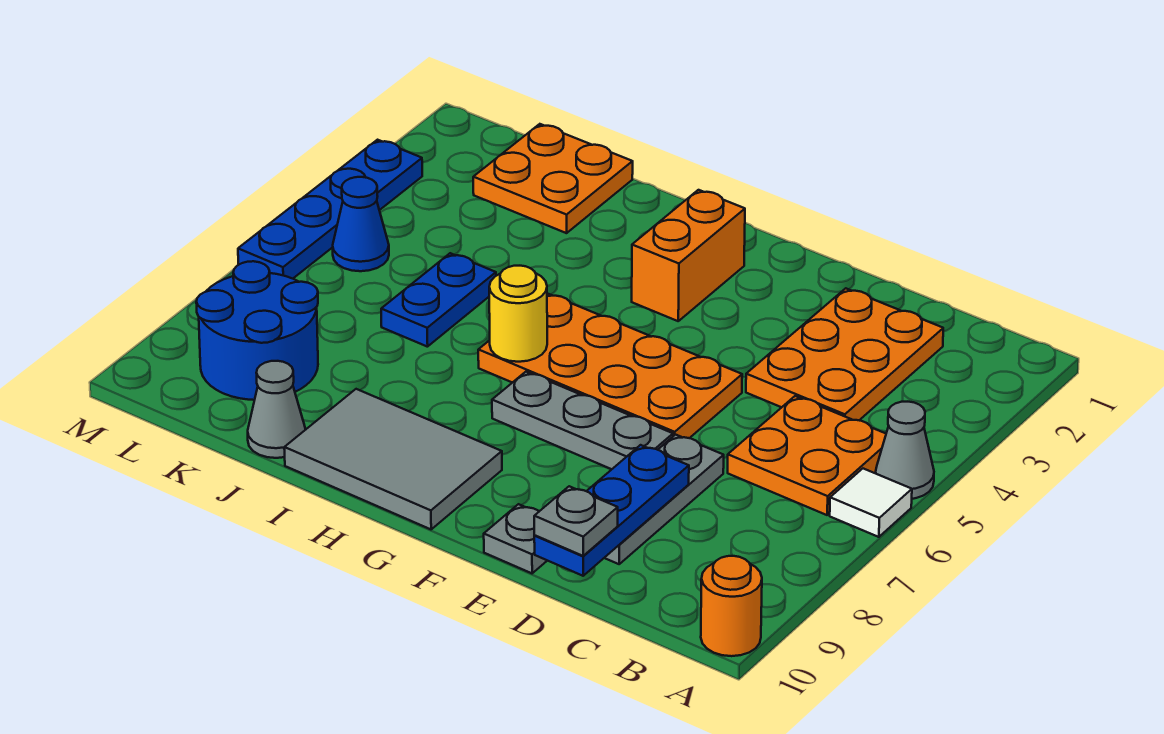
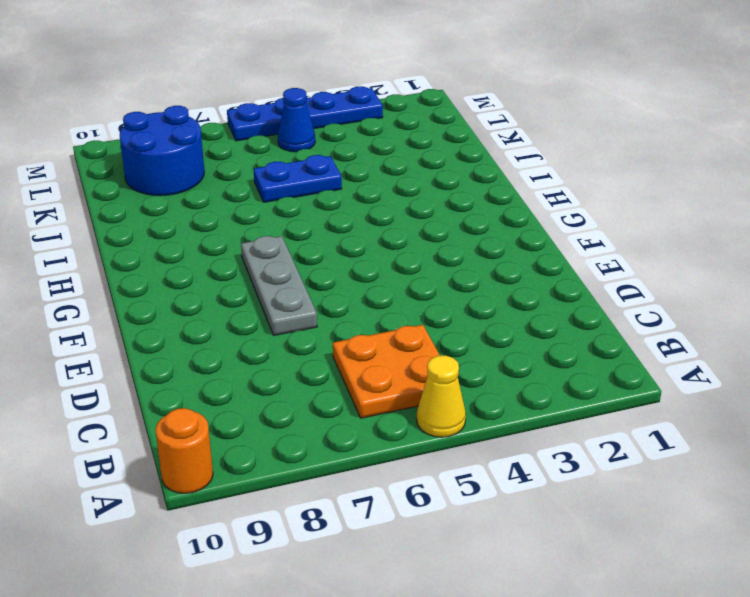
yellow cone A5 level 1 -> grey cone A5 level 1
none -> white tile A6 level 1
none -> orange plate C2:D4 level 1
none -> grey plate D7:D9 level 1

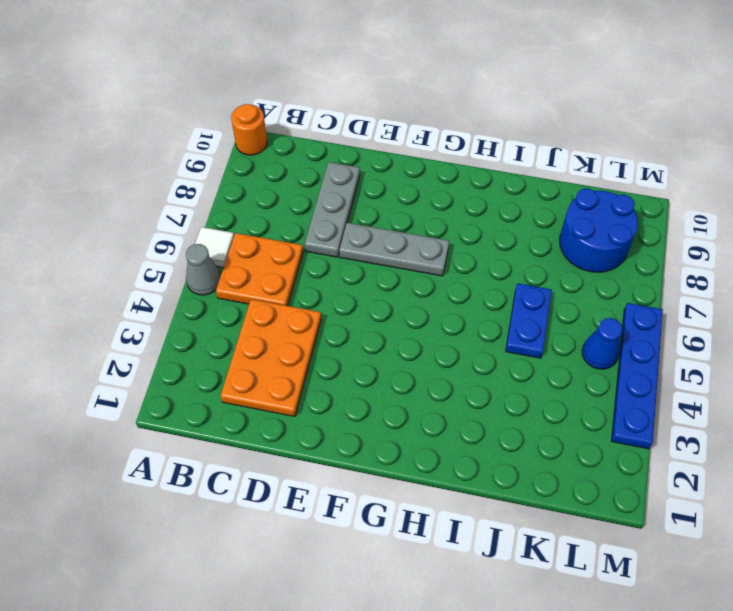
none -> orange plate E5:H6 level 1
none -> grey plate E10 level 1
none -> orange brick G2:G3 level 1

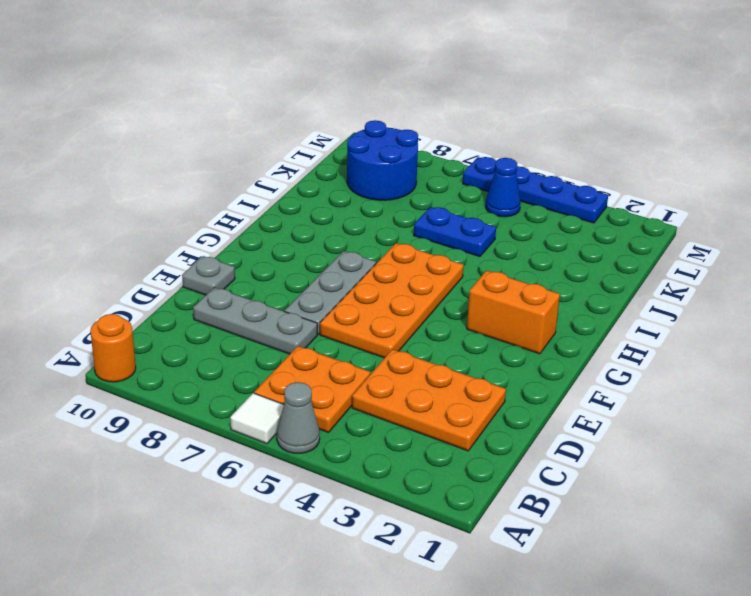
none -> grey tile G9:I10 level 1
none -> orange plate J1:K2 level 1
none -> grey cone J10 level 1

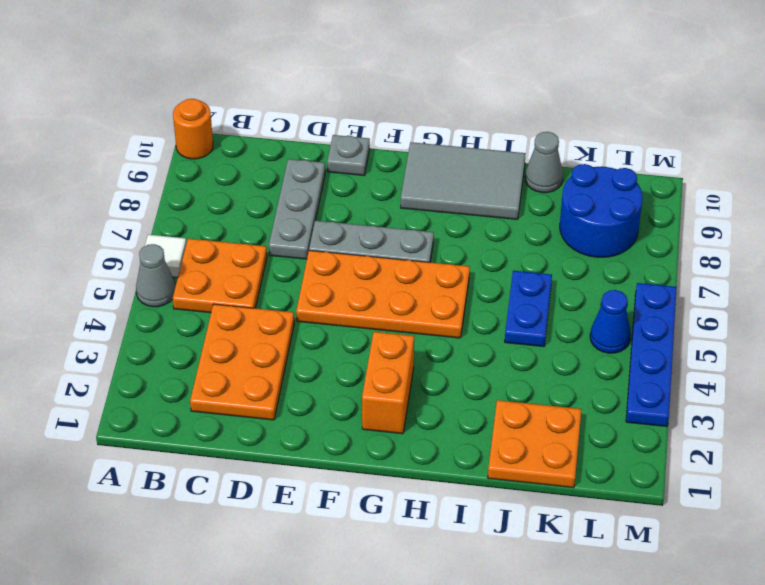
none -> blue plate D8:D10 level 2
none -> yellow round brick H6 level 2
none -> grey plate D10 level 3

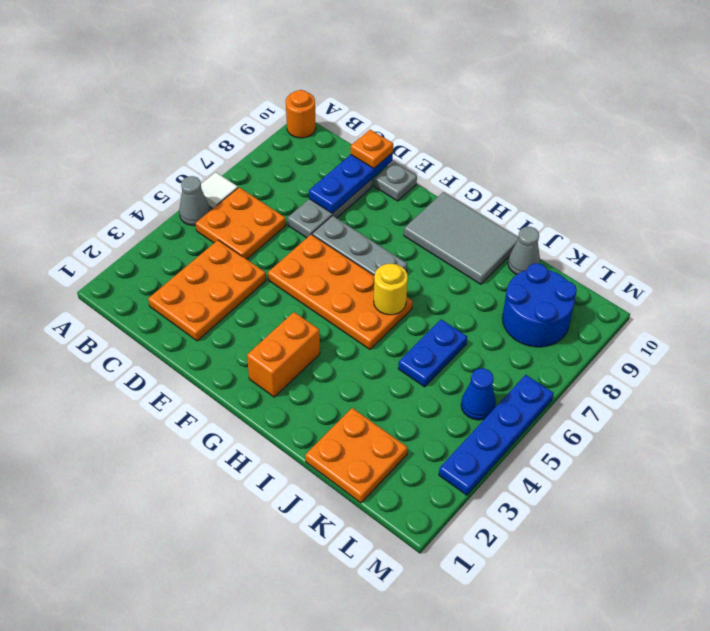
orange plate D10 level 3 -> grey plate D10 level 3

